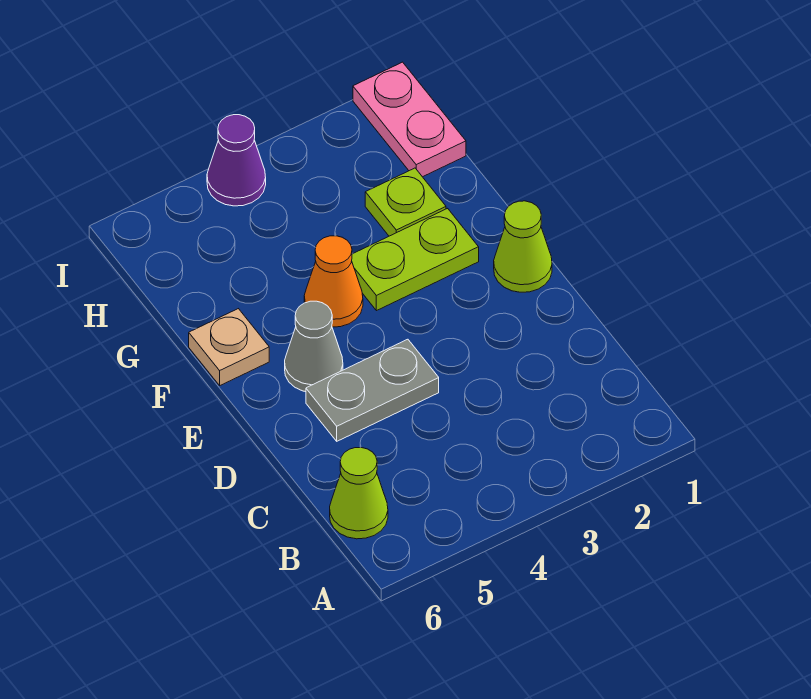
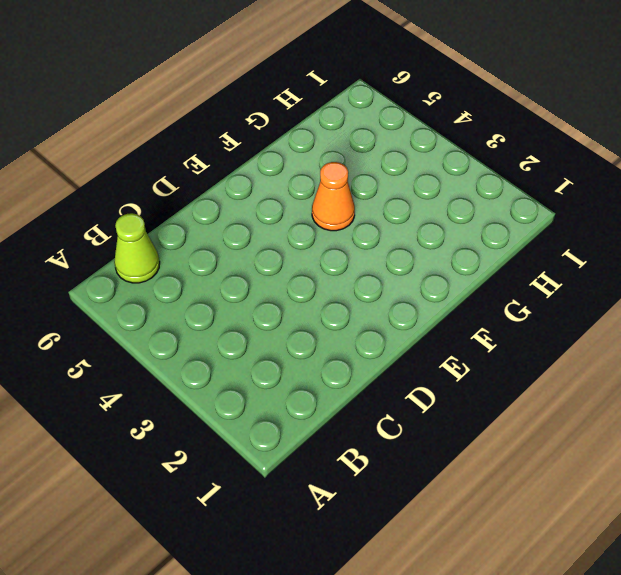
none -> grey plate D4:D5 level 1
none -> lime cone E1 level 1

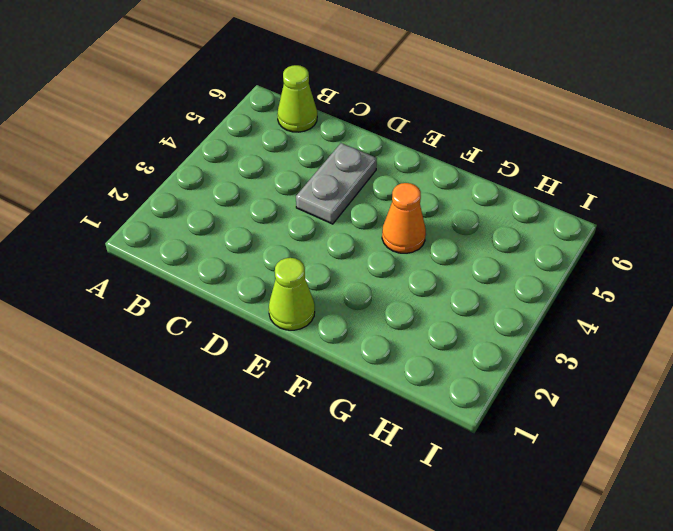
none -> grey cone E5 level 1
none -> lime plate F2:F3 level 1

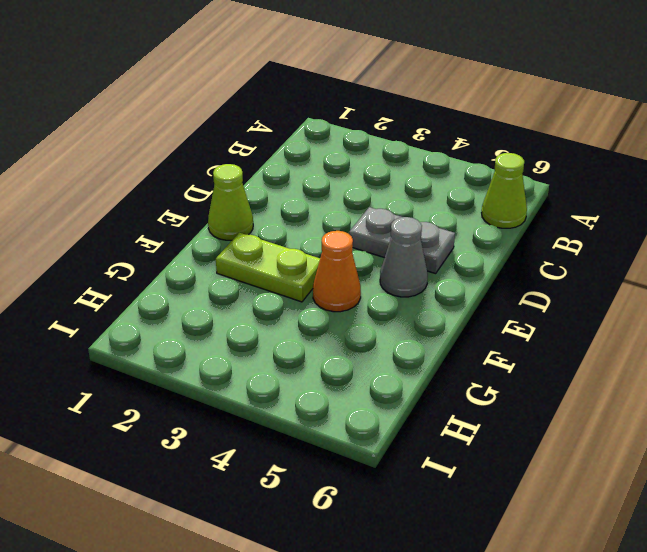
none -> tan plate F6 level 1
none -> lime plate G2 level 1

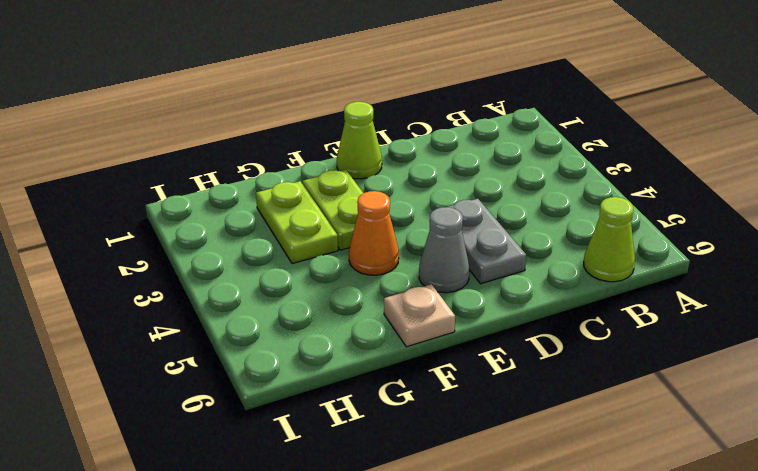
lime plate G2:G3 level 1 -> lime plate G2 level 1
none -> pink plate H1:I1 level 1
none -> purple cone I4 level 1

